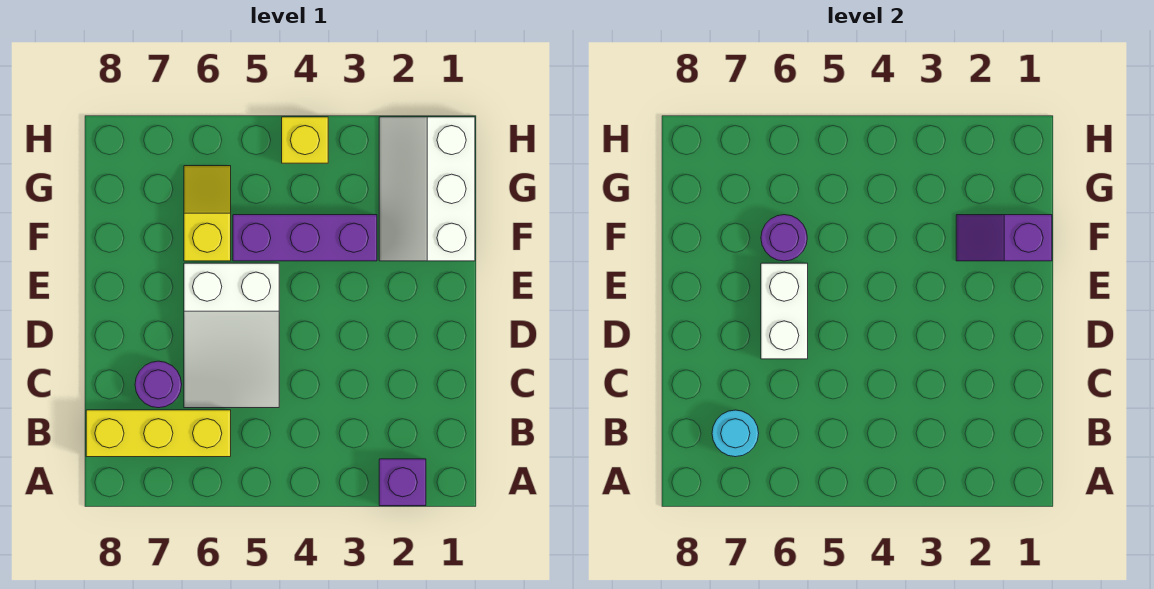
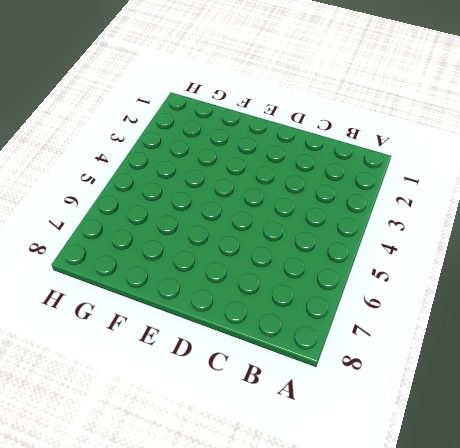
none -> purple brick A2 level 1
none -> yellow brick B6:B8 level 1
none -> white slope C5:E6 level 1 top E

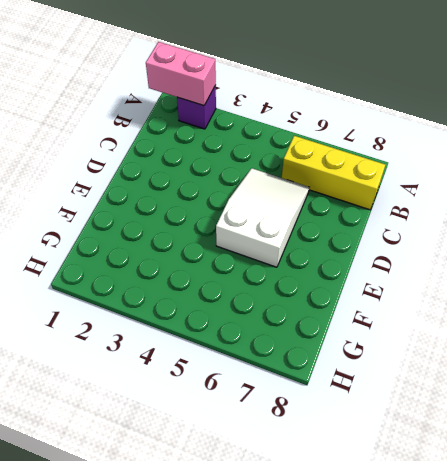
pink brick A1:A2 level 2 -> none
none -> purple round brick C7 level 1
none -> white slope F1:H2 level 1 top 1
none -> purple brick F3:F5 level 1

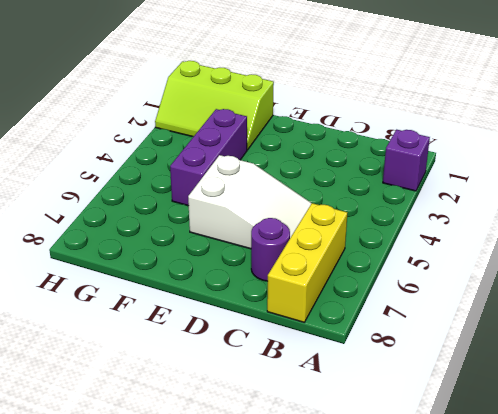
lime slope F1:H2 level 1 top 1 -> white slope F1:H2 level 1 top 1
none -> yellow slope F6:G6 level 1 top F
none -> yellow brick H4 level 1
none -> cyan round brick B7 level 2

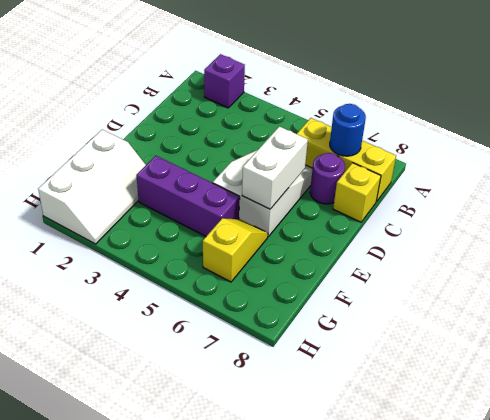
blue round brick B7 level 2 -> cyan round brick B7 level 2
yellow brick C8 level 1 -> yellow brick H4 level 1
yellow slope F6:G6 level 1 top G -> yellow slope F6:G6 level 1 top F
none -> purple slope F1:F2 level 2 top 1
none -> purple round brick F6 level 2

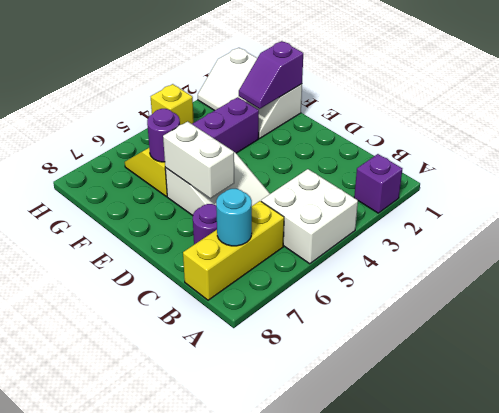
white brick A4:B5 level 1 -> none

